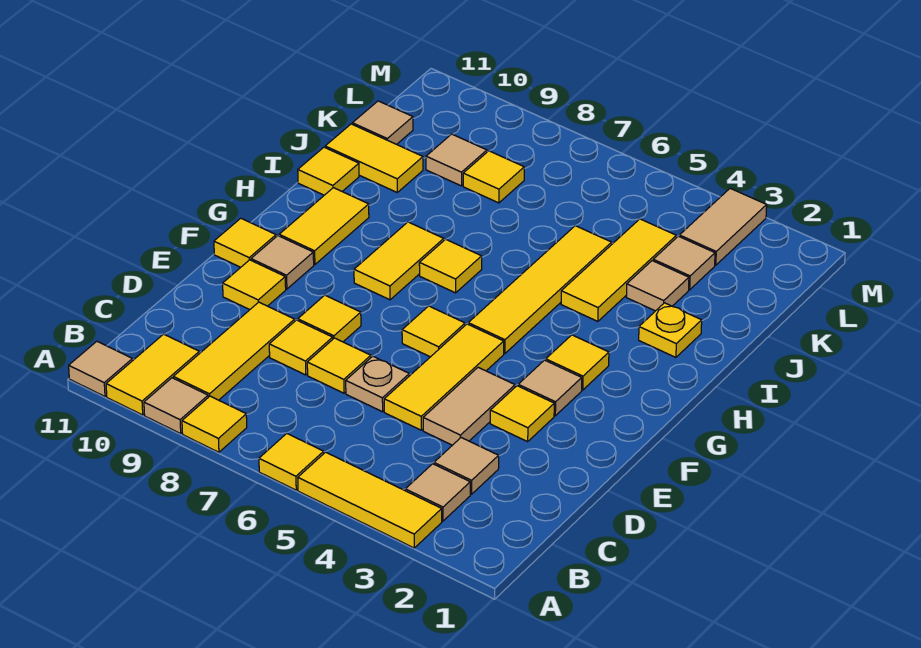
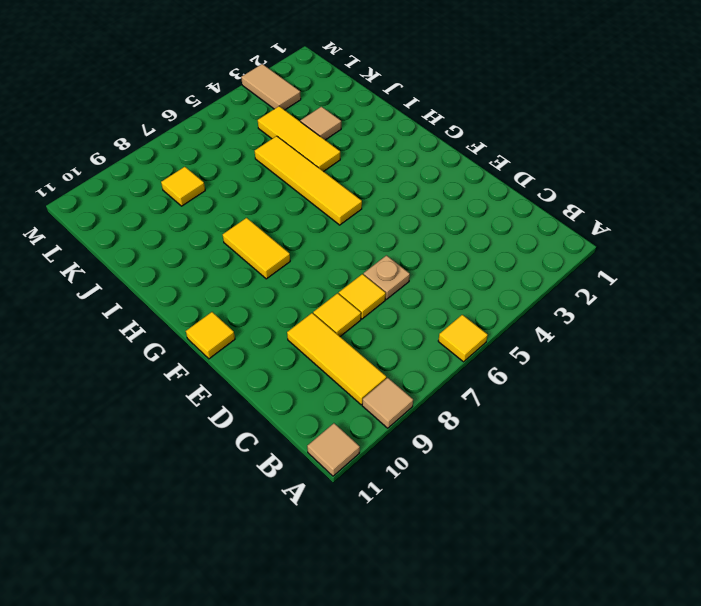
none -> yellow tile A3:A5 level 1
none -> yellow tile A8 level 1
none -> yellow tile A10:B10 level 1
none -> tan tile B3 level 1

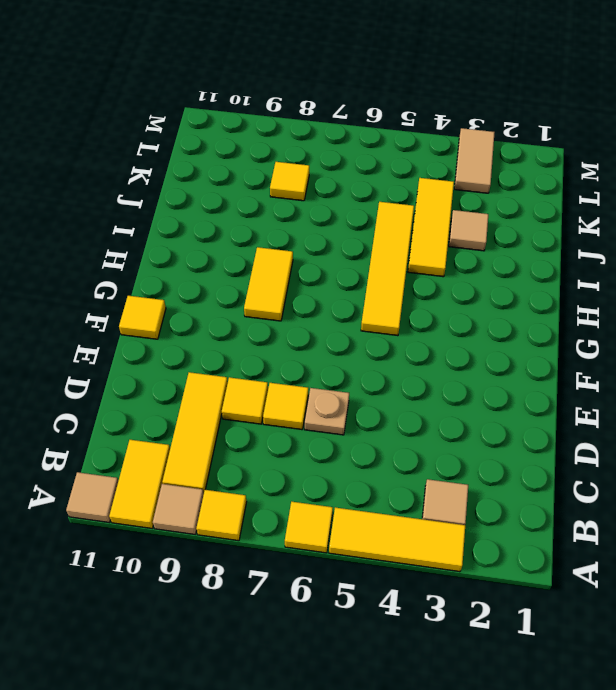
none -> tan tile C3 level 1
none -> tan tile D4:E4 level 1
none -> yellow tile D5:F5 level 1
none -> yellow tile E3 level 1

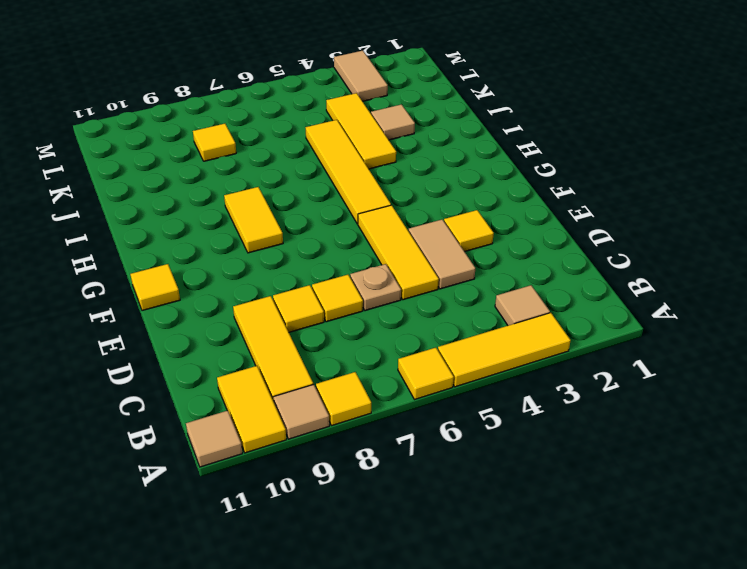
none -> tan tile C3 level 1
none -> yellow tile E8 level 1
none -> yellow tile E10 level 1
none -> tan tile F3 level 1

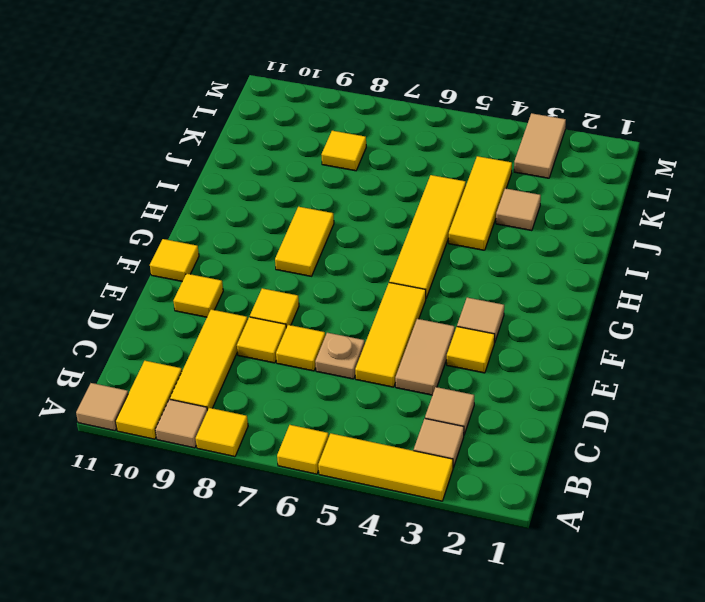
none -> yellow tile F6 level 1
none -> tan tile F10 level 1
none -> yellow tile G3 level 1
none -> yellow tile G10:H10 level 1

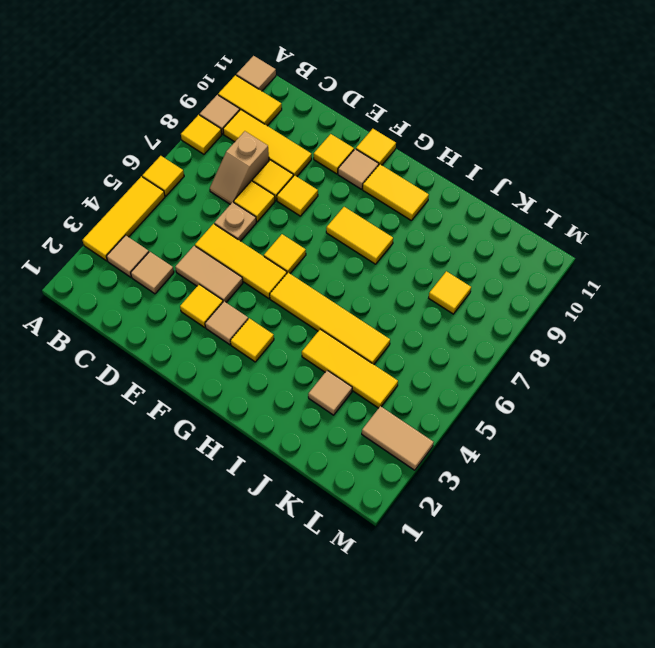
tan slope C7:C8 level 1 top 8 -> none
none -> yellow tile H7 level 1
none -> yellow plate I2 level 1
none -> yellow tile I11 level 1
none -> yellow tile J10:J11 level 1

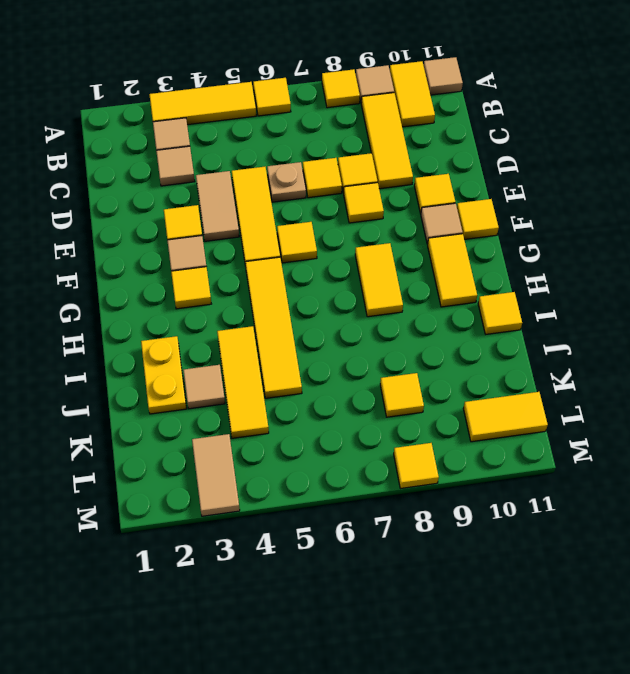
yellow plate I2:J2 level 1 -> yellow plate I2 level 1
yellow tile L10:L11 level 1 -> yellow tile J10:J11 level 1
yellow tile M8 level 1 -> yellow tile H7 level 1
none -> tan tile K3 level 1
none -> tan tile K9 level 1
none -> tan tile K11 level 1

